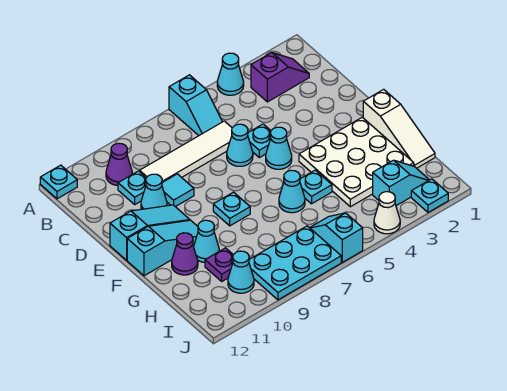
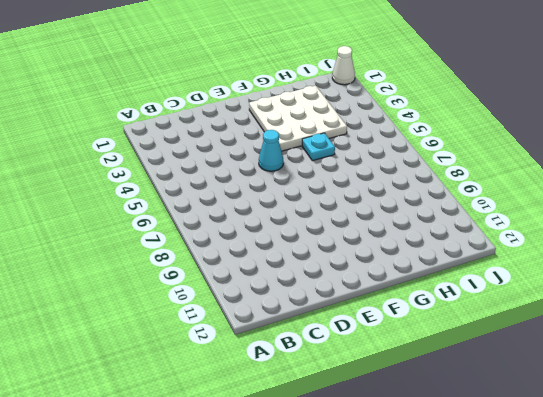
white cone J1 level 1 -> white cone J4 level 1
none -> cyan cone A4 level 1
none -> cyan slope A6:B6 level 1 top A
none -> cyan plate A12 level 1

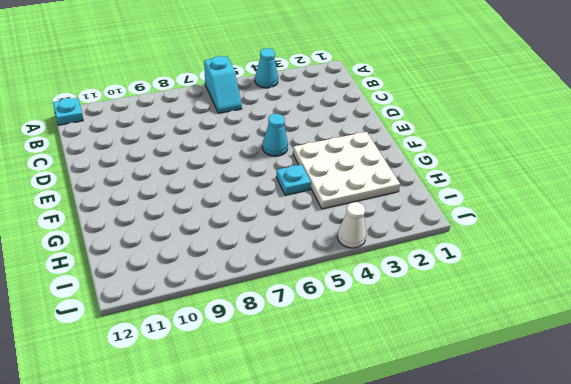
none -> purple slope B2:B3 level 1 top 3
none -> purple cone B10 level 1
none -> white tile C6:C9 level 1

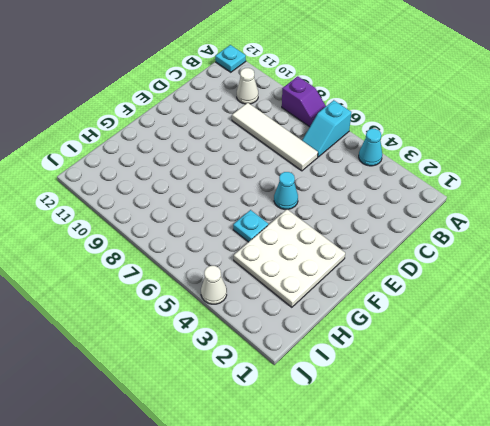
purple slope A7:A8 level 1 top 8 -> purple slope B2:B3 level 1 top 3
white cone B10 level 1 -> purple cone B10 level 1
none -> cyan plate C10 level 1
none -> cyan plate D5 level 1
none -> cyan cone D6 level 1

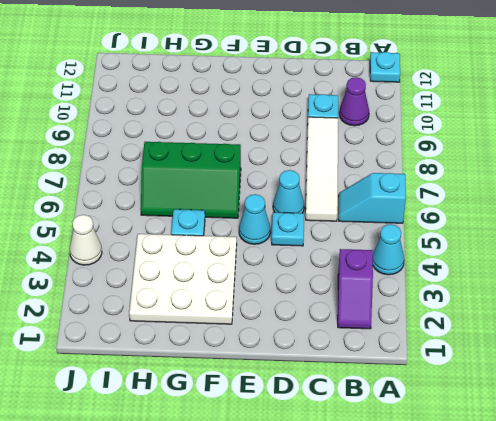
green slope F6:H7 level 1 top 7 -> cyan cone G6 level 1
none -> cyan tile D9 level 1
none -> cyan cone D10 level 1
none -> cyan slope E10:E12 level 1 top 12

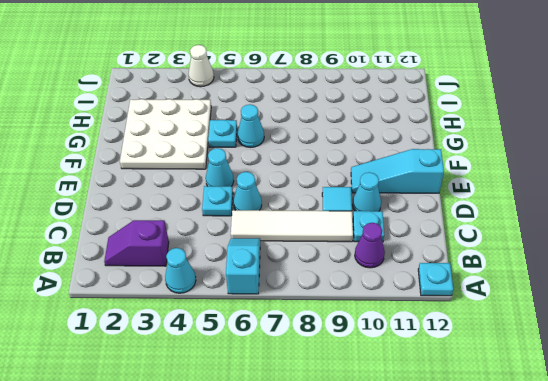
none -> white slope F1:H1 level 1 top F
none -> cyan plate F8 level 1
none -> cyan slope F10:F12 level 1 top 12

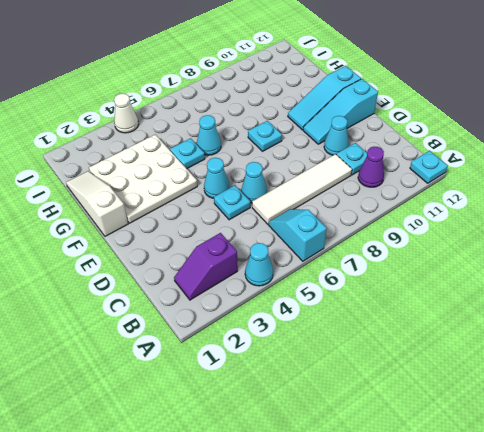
none -> cyan tile D9 level 1
none -> cyan cone G10 level 1
none -> purple cone G11 level 1

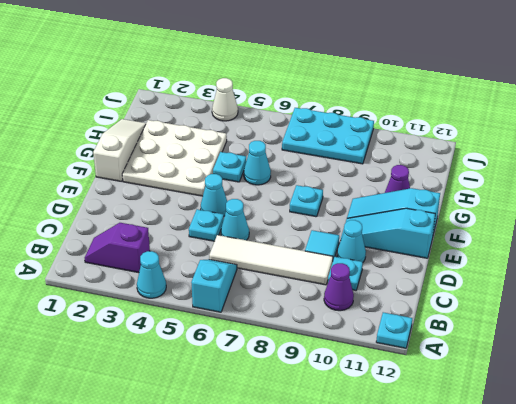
none -> cyan cone G10 level 1
none -> purple plate H10 level 1
none -> cyan slope I2:I3 level 1 top 3

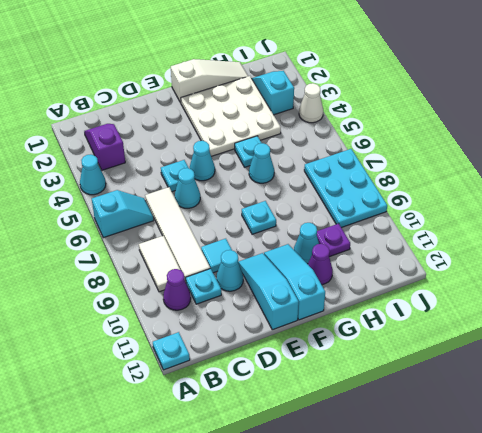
white tile B8:B9 level 1 -> none
none -> cyan slope I6:J6 level 1 top J
none -> cyan cone I10 level 1
none -> cyan plate J2 level 1

